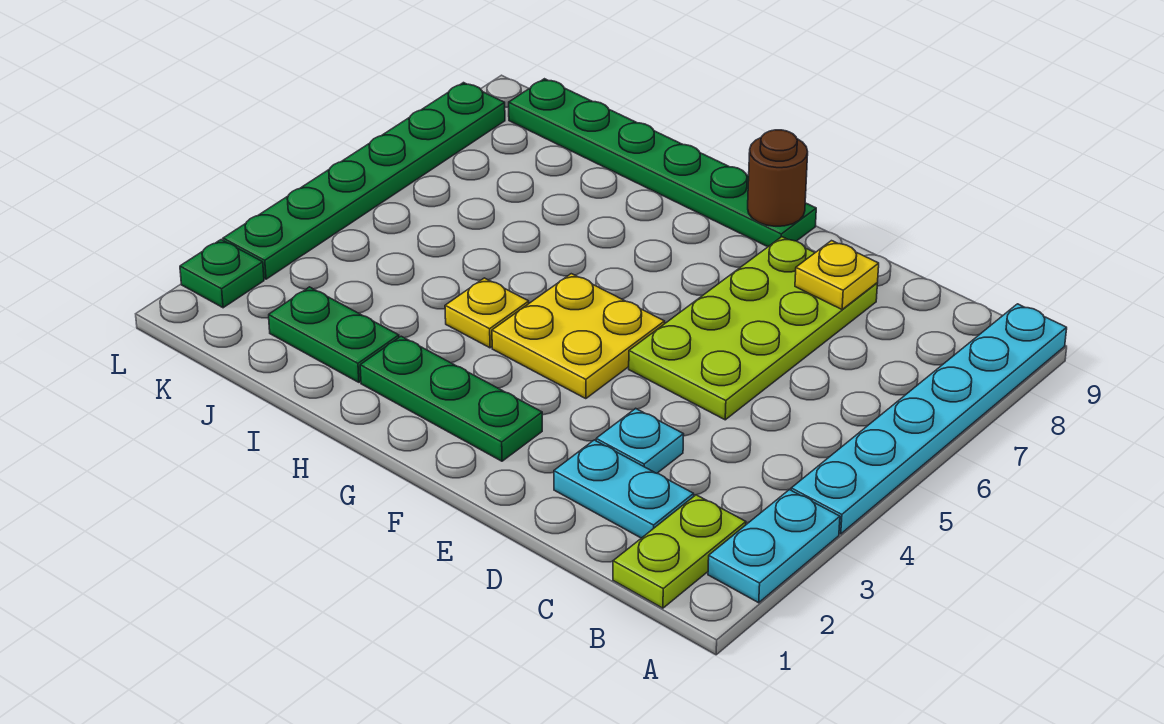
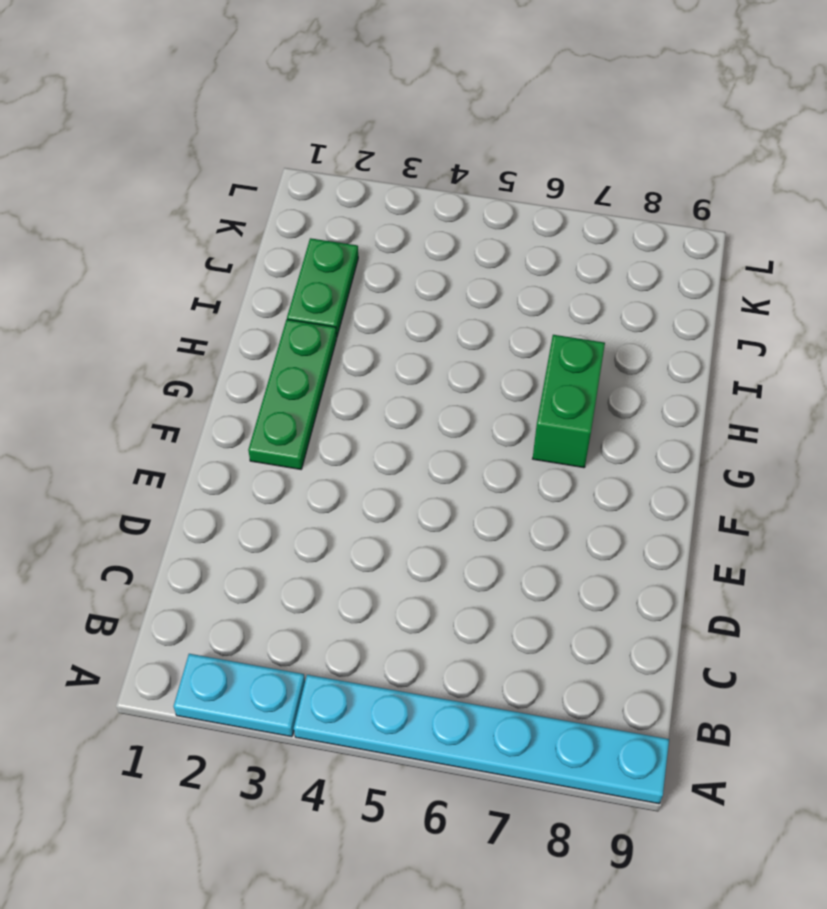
green brick G7:H7 level 1 -> none
none -> lime plate B1:B2 level 1
none -> cyan plate C2:D2 level 1
none -> cyan plate D3 level 1

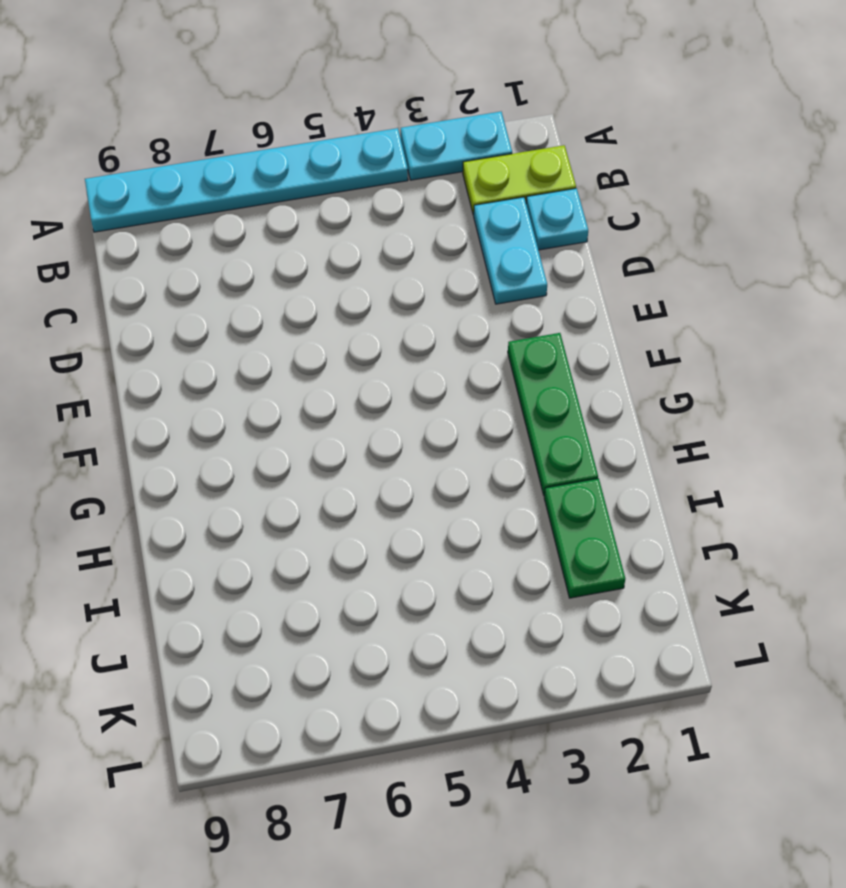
cyan plate C1 level 1 -> cyan plate D3 level 1
none -> lime plate D5:E8 level 1
none -> yellow plate F4:G5 level 1
none -> green plate F9:K9 level 1

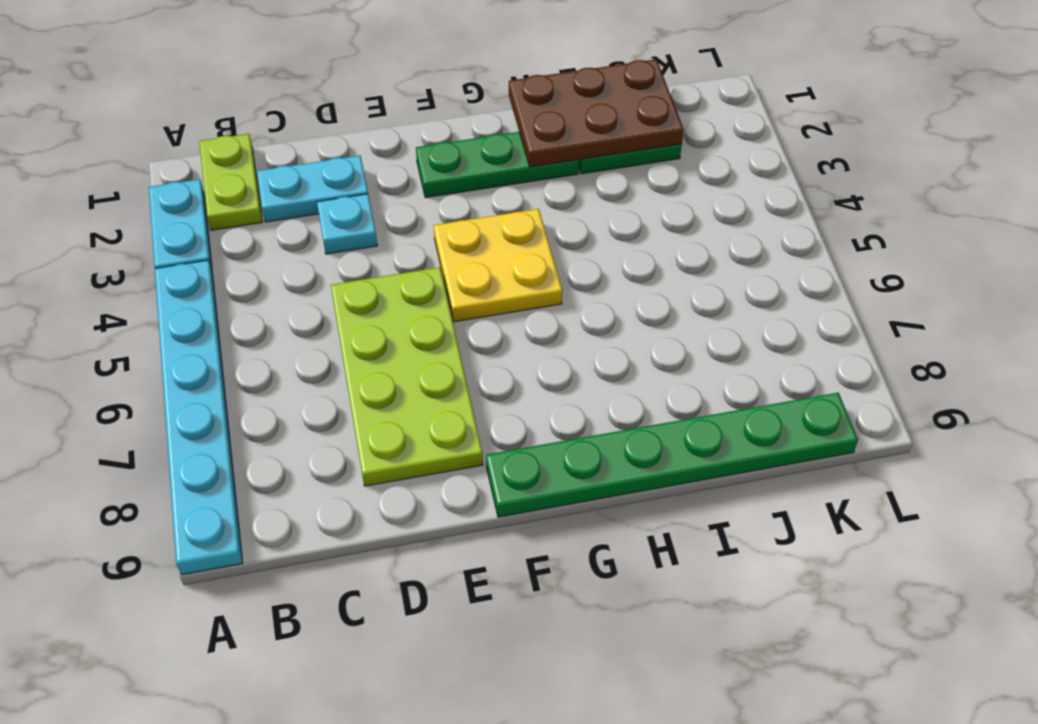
brown plate H1:J2 level 2 -> none
none -> yellow plate H4 level 1
none -> green plate L2 level 1
none -> green plate L3:L8 level 1

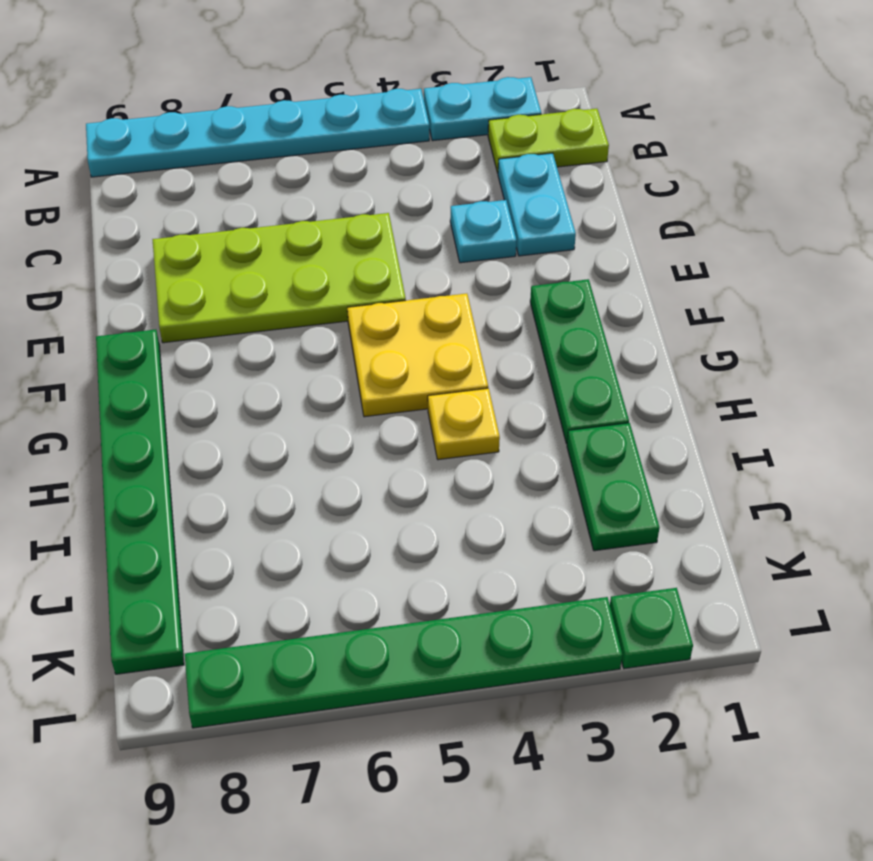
none -> yellow plate D8 level 2
none -> brown round brick F9 level 2

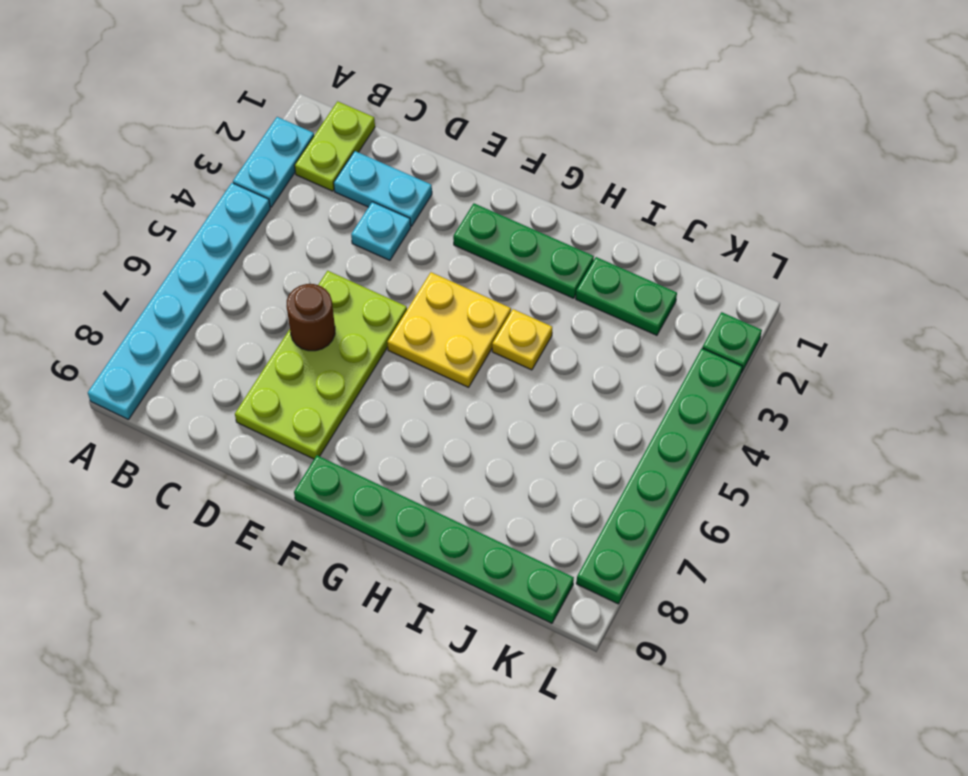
brown round brick D6 level 2 -> brown round brick F9 level 2
none -> yellow plate D8 level 2

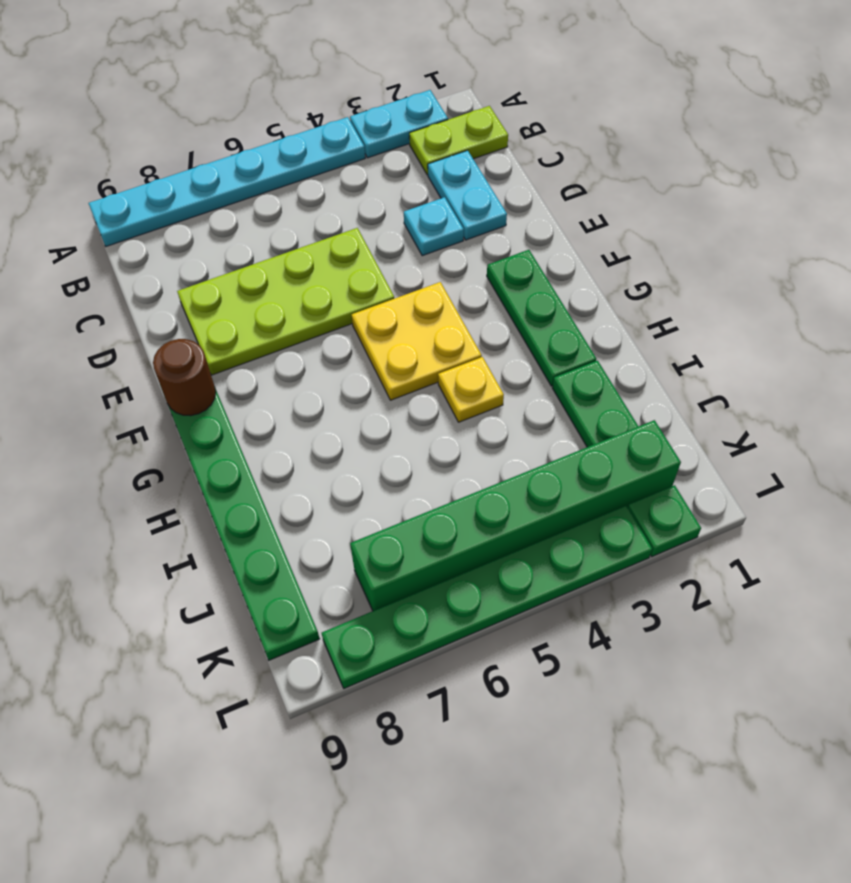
green brick K2:K7 level 1 -> none
none -> yellow plate D8 level 2

